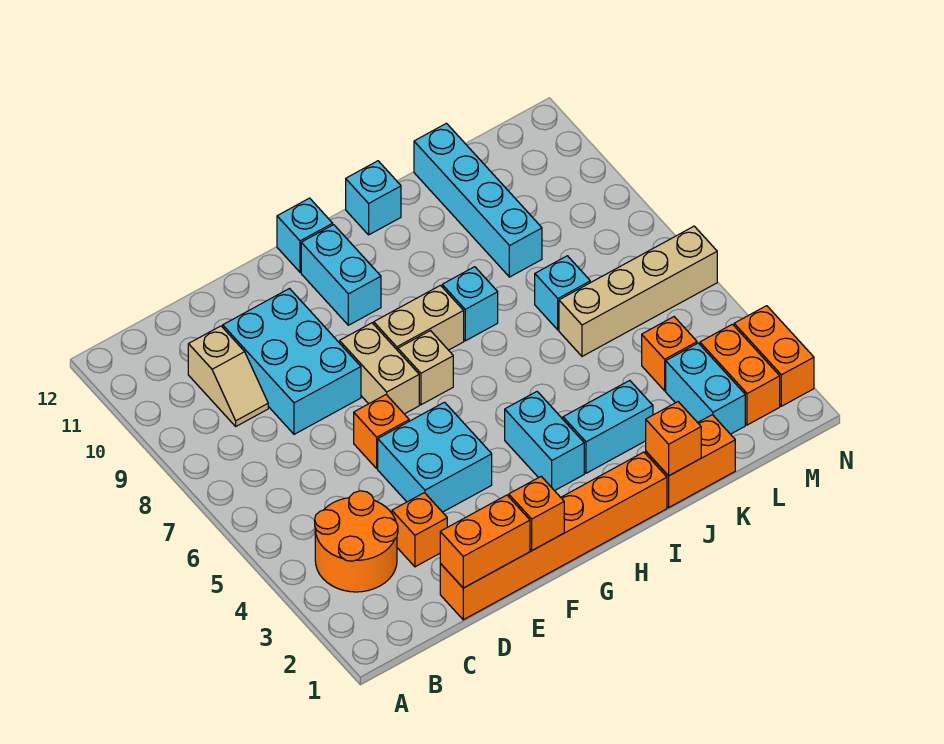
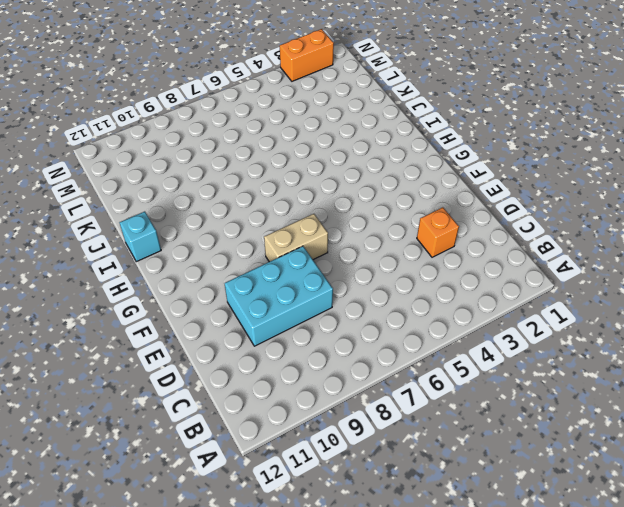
none -> orange round brick B3:C4 level 1
none -> tan slope C9:C10 level 1 top 10
none -> orange brick D1:I1 level 1

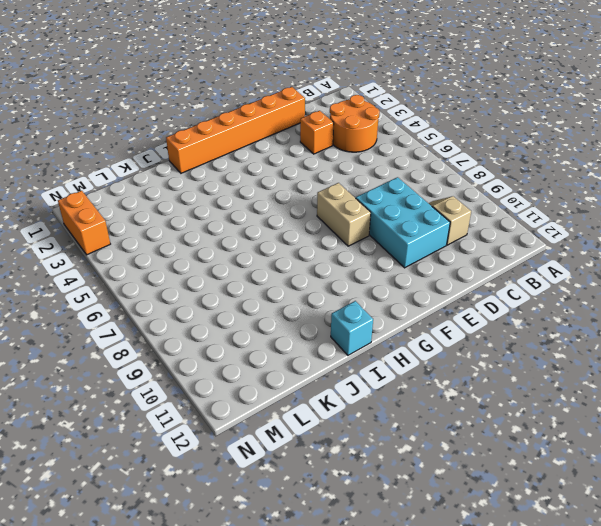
none -> cyan brick E4:F5 level 1
none -> orange brick E6 level 1
none -> tan brick G7 level 1

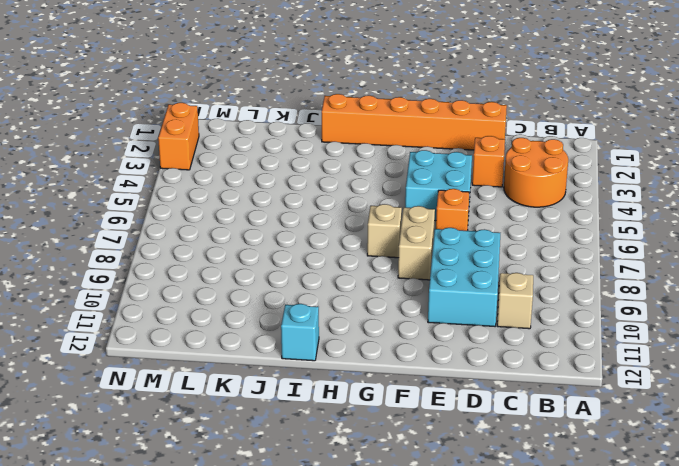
none -> tan brick G8:H8 level 1
none -> cyan brick G10:G11 level 1
none -> cyan brick G12 level 1

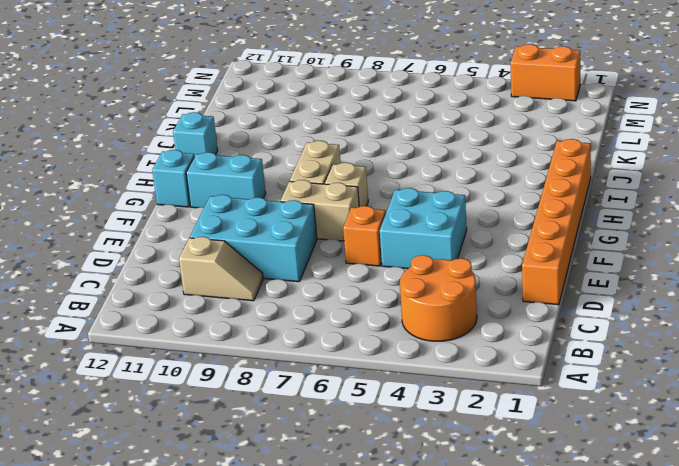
none -> orange brick D3 level 1
none -> cyan brick H3:H4 level 1
none -> cyan brick I3:J3 level 1

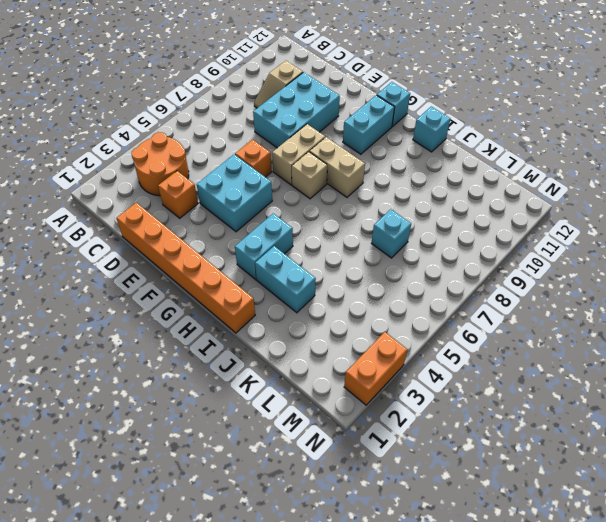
none -> cyan brick I8 level 1
none -> orange brick J1:K1 level 1
none -> tan brick K6:N6 level 1

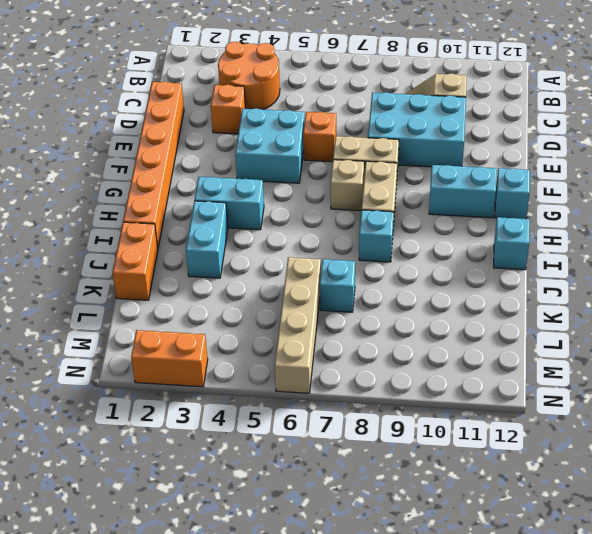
none -> cyan brick K9:K12 level 1
none -> cyan brick L2:L3 level 1
none -> orange brick L4 level 1

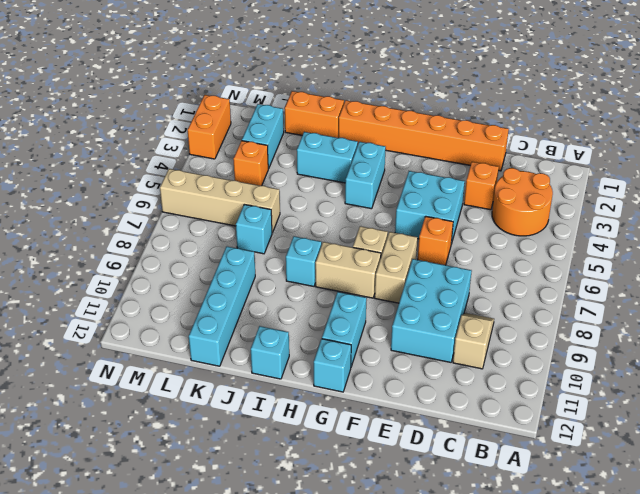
none -> orange brick M2:M3 level 1
none -> orange brick D1:E1 level 2
none -> orange brick F1 level 2

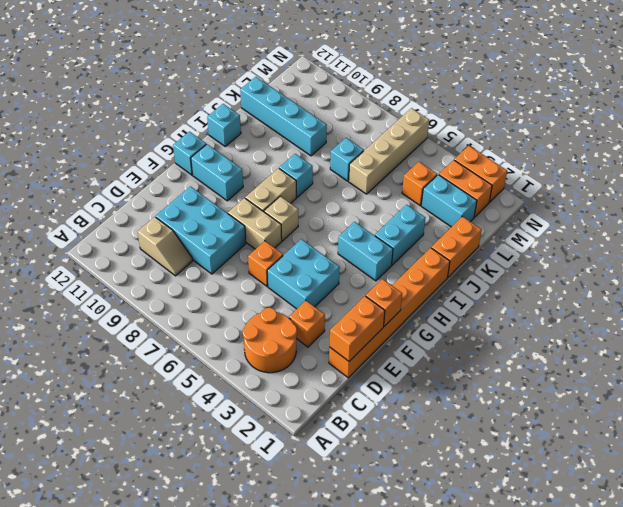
none -> orange brick J1 level 2

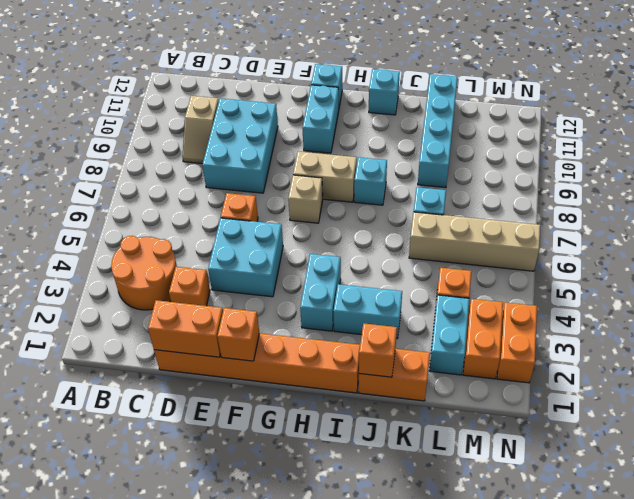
none -> tan brick F7:F8 level 1

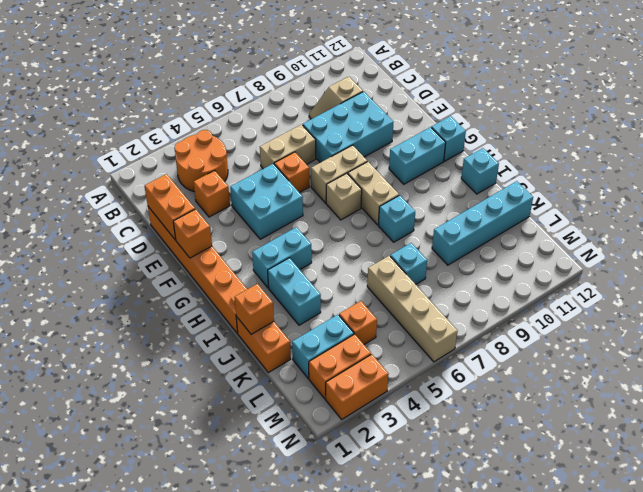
tan brick D6:D7 level 1 -> none

